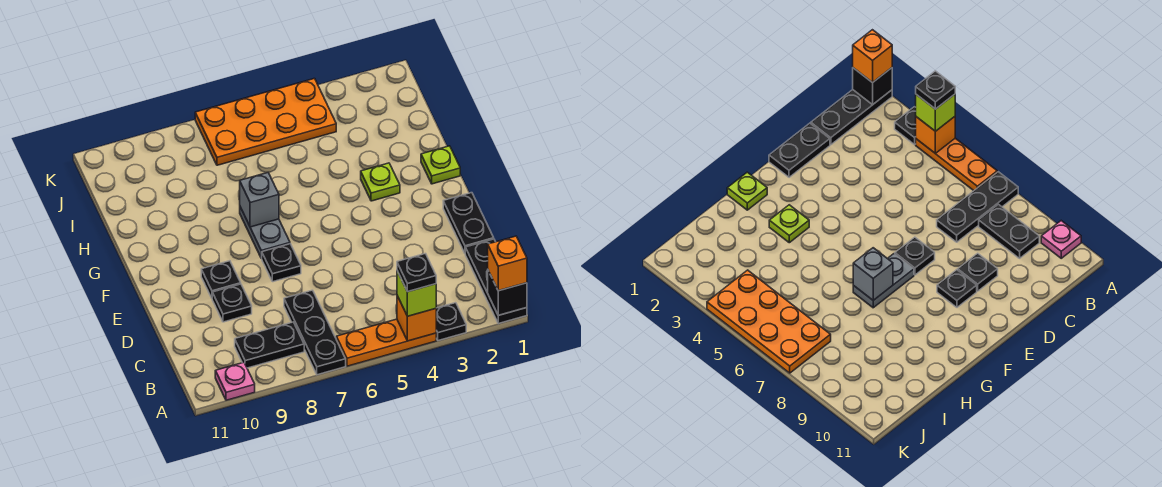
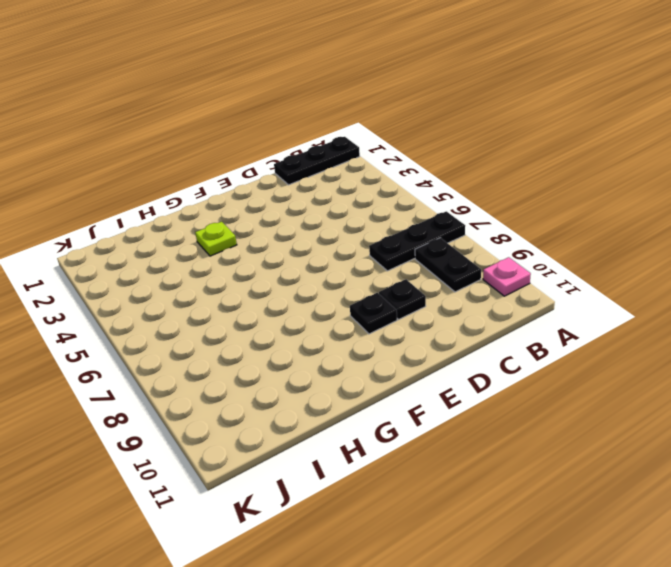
none -> black plate A3 level 1
none -> orange plate A4:A6 level 1
none -> black plate D1:E1 level 1

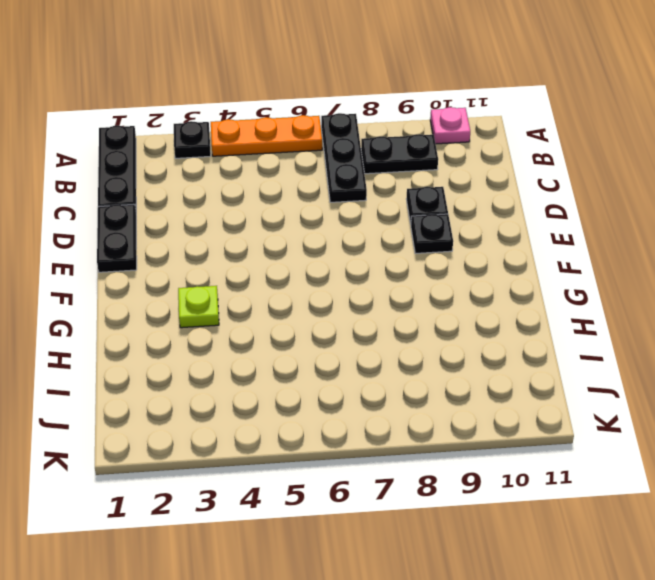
none -> black plate E7 level 1
none -> grey plate F7:G7 level 1
none -> lime plate G1 level 1

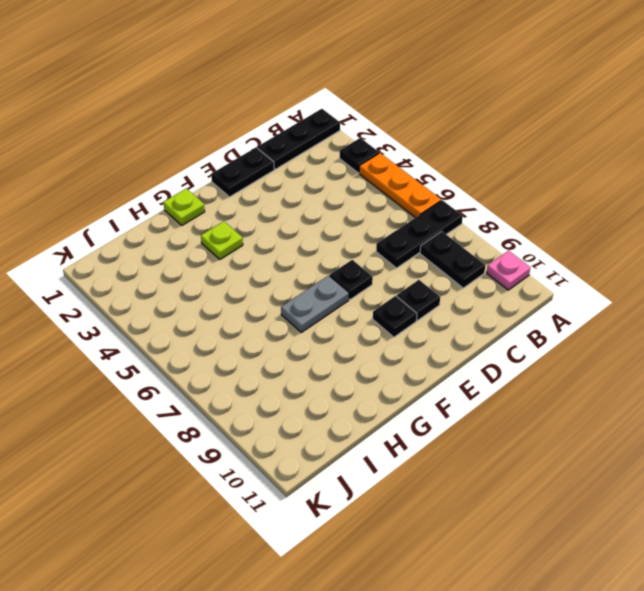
none -> orange plate J4:K7 level 1
none -> black brick A1 level 2
none -> orange brick A4 level 2

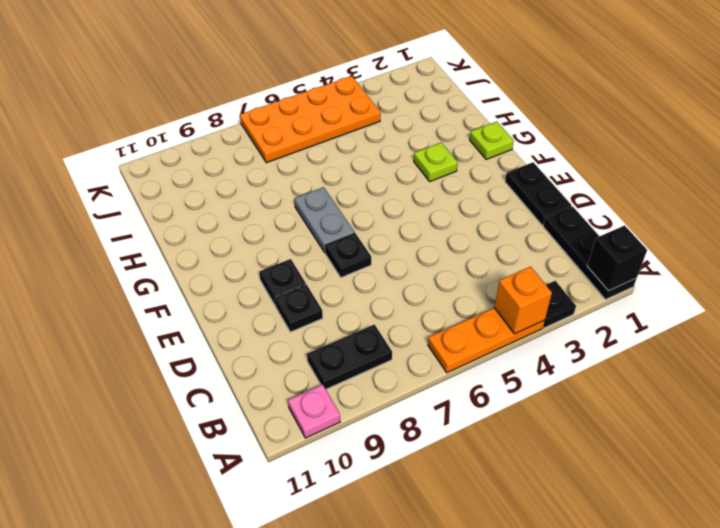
none -> black plate A7:C7 level 1
none -> grey brick G7 level 2
none -> orange brick A1 level 3

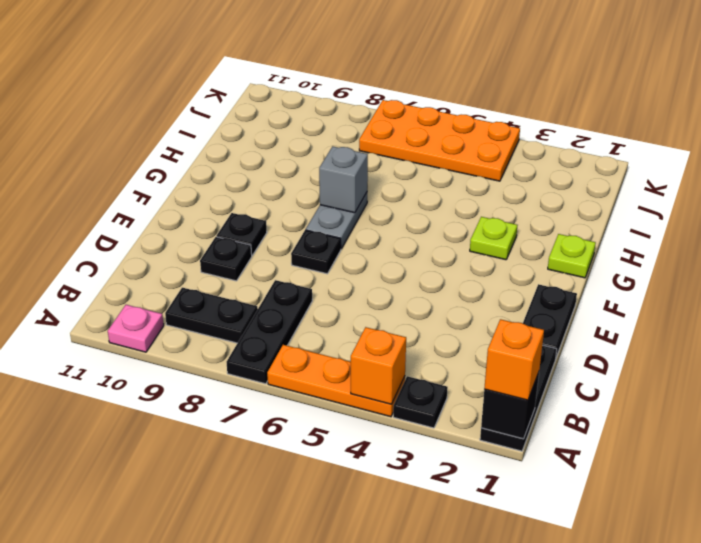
none -> lime brick A4 level 3
none -> black plate A4 level 4

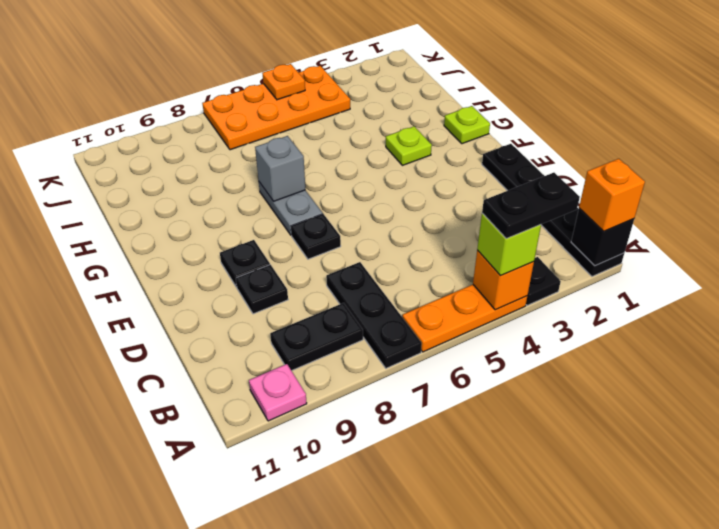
black plate A3:A4 level 4 -> black plate A4 level 4
orange plate K5 level 2 -> none

